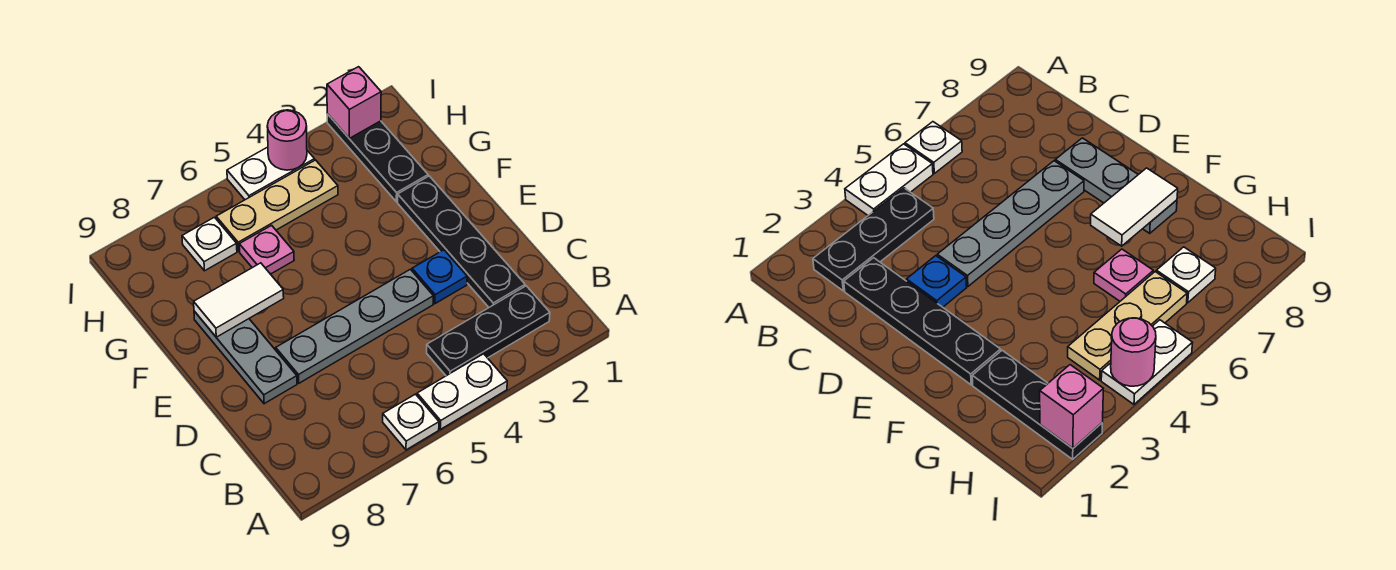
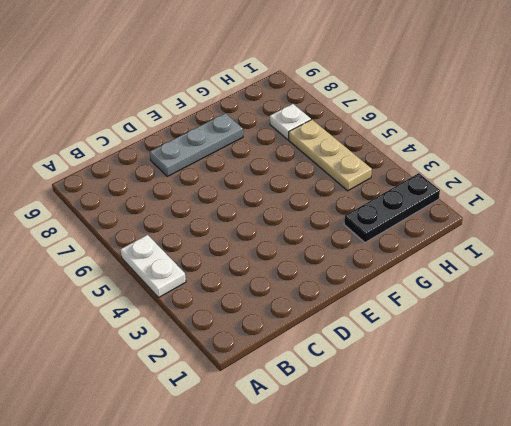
none -> white plate A6 level 1
none -> black plate B2:B4 level 1
none -> black plate C2:F2 level 1

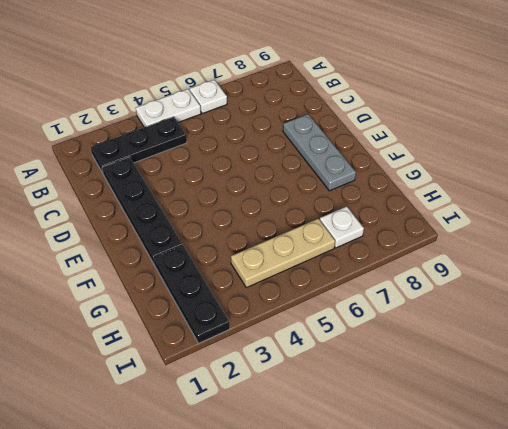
none -> blue plate D3 level 1
none -> grey plate D4:D7 level 1
none -> pink plate G6 level 1

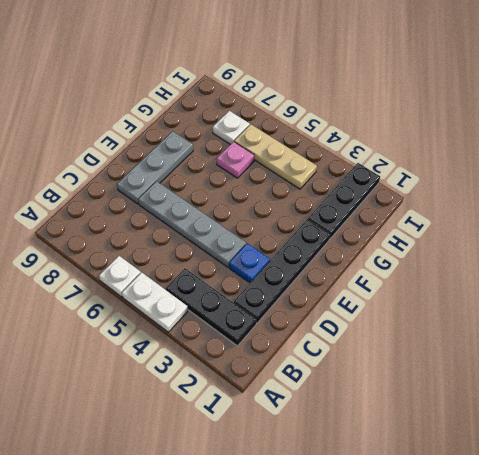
none -> white plate I4:I5 level 1
none -> white tile F7:F8 level 2
none -> pink brick I2 level 2

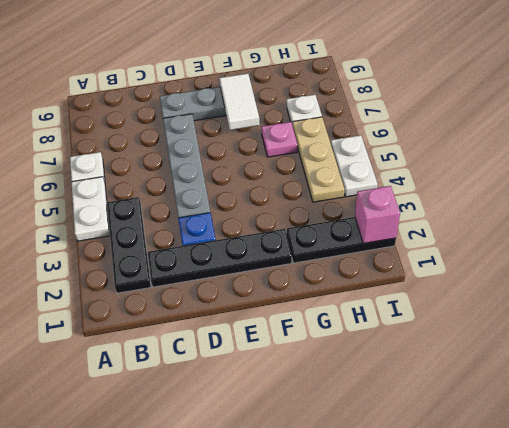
none -> pink round brick I4 level 2

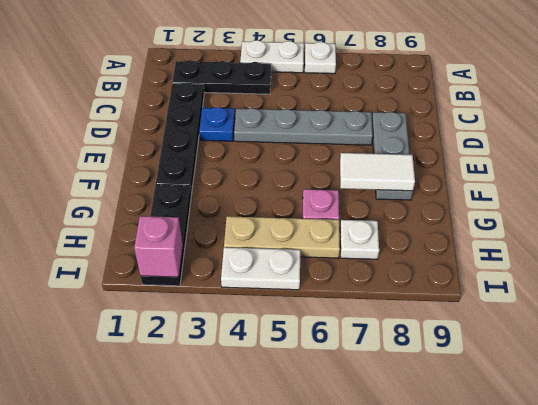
none -> pink round brick I4 level 2

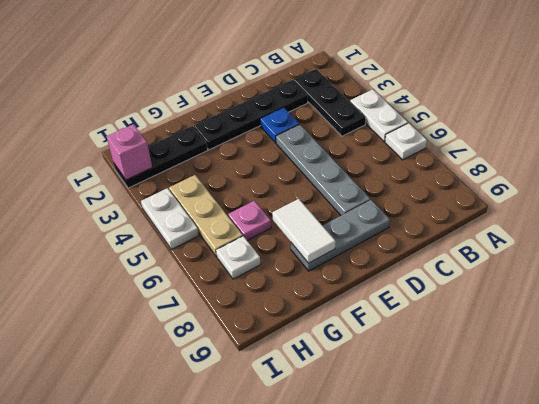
none -> pink round brick I4 level 2

